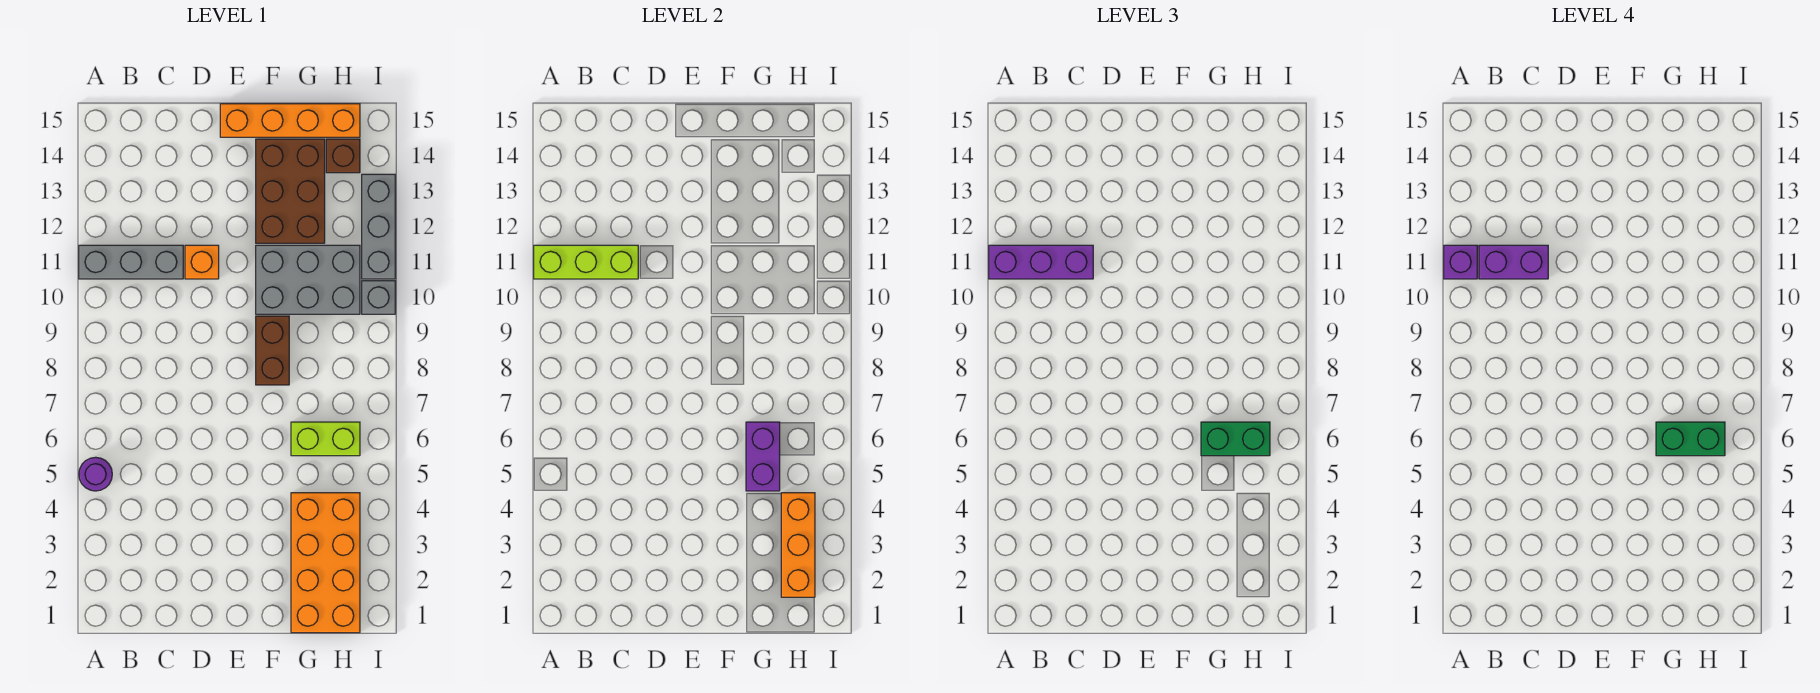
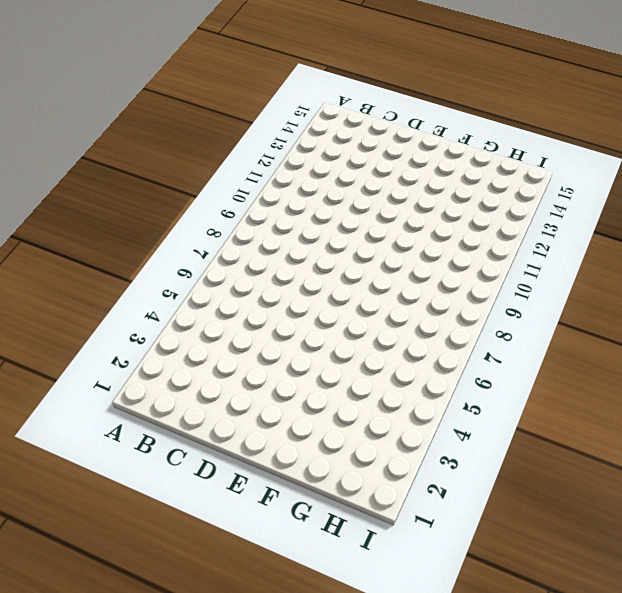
none -> purple round brick A5 level 1
none -> grey brick A11:C11 level 1
none -> orange brick D11 level 1

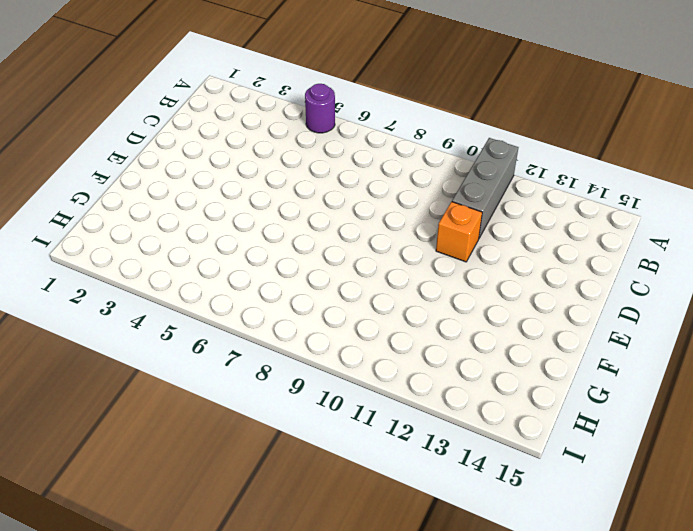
none -> orange brick E15:H15 level 1
none -> brown brick F8:F9 level 1
none -> grey brick F10:H11 level 1

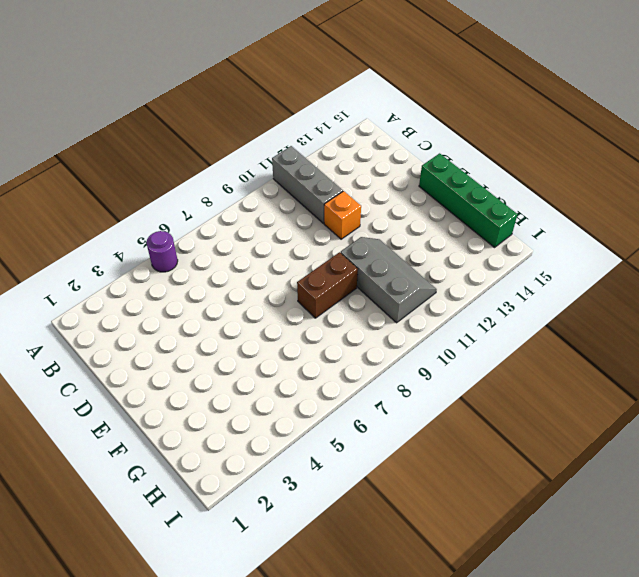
green brick E15:H15 level 1 -> orange brick E15:H15 level 1
grey slope F10:H11 level 1 top 10 -> grey brick F10:H11 level 1
none -> brown brick F12:G14 level 1
none -> orange brick G1:H4 level 1
none -> lime brick G6:H6 level 1

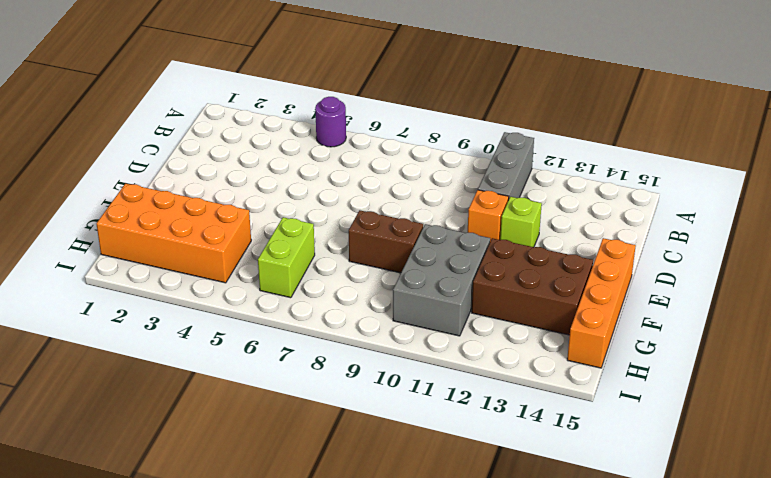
lime brick D12 level 1 -> none
none -> brown brick H14 level 1
none -> grey brick I10 level 1
none -> grey brick I11:I13 level 1

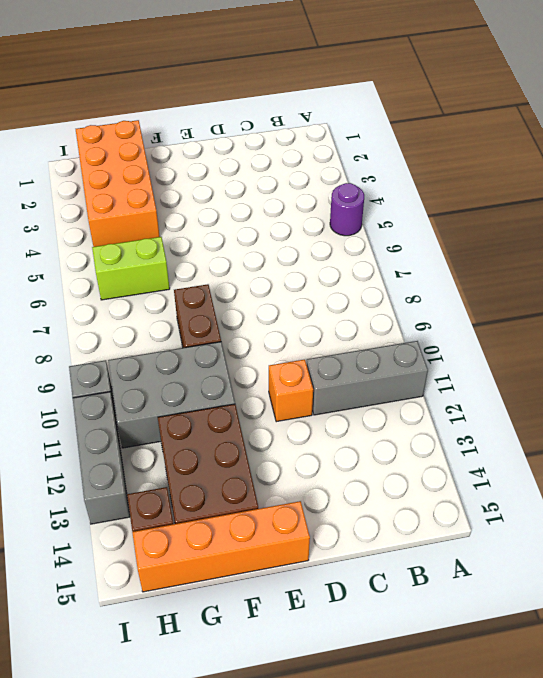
none -> lime brick A11:C11 level 2
none -> purple brick G5:G6 level 2
none -> orange brick H2:H4 level 2

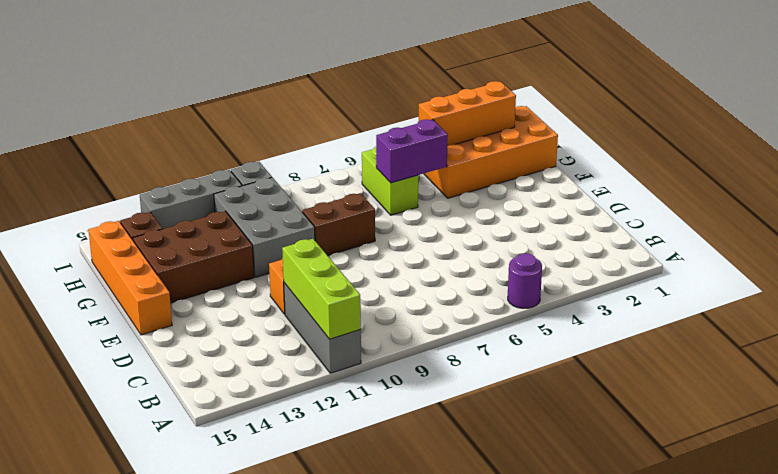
none -> purple brick A11:C11 level 3
none -> green brick G6:H6 level 3
none -> purple brick A11 level 4

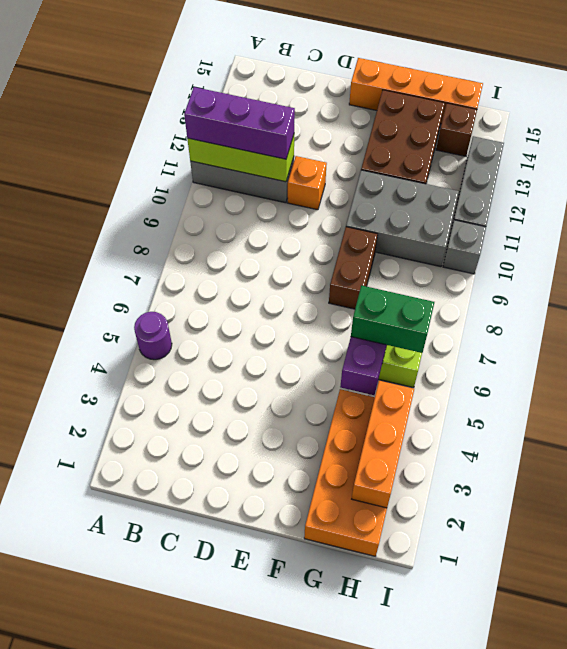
none -> purple brick A11 level 4
none -> purple brick B11:C11 level 4
none -> green brick G6:H6 level 4

